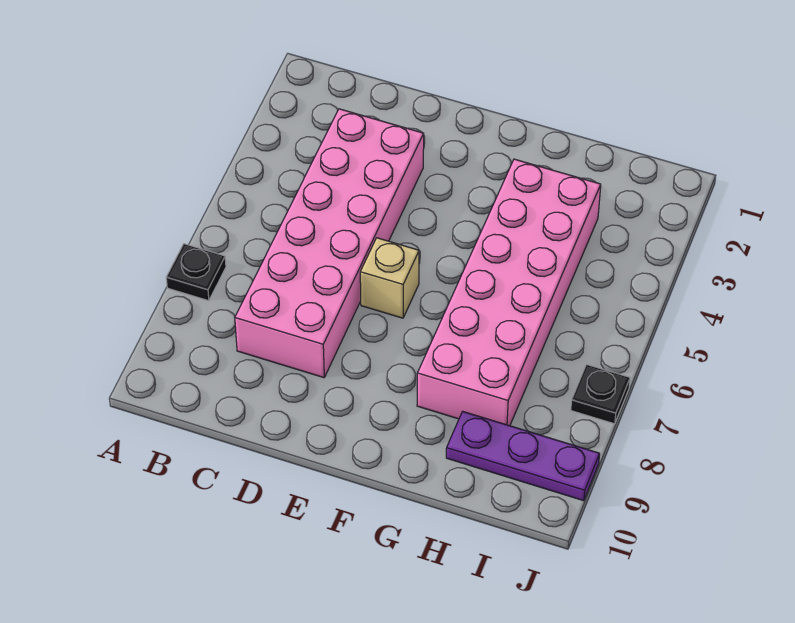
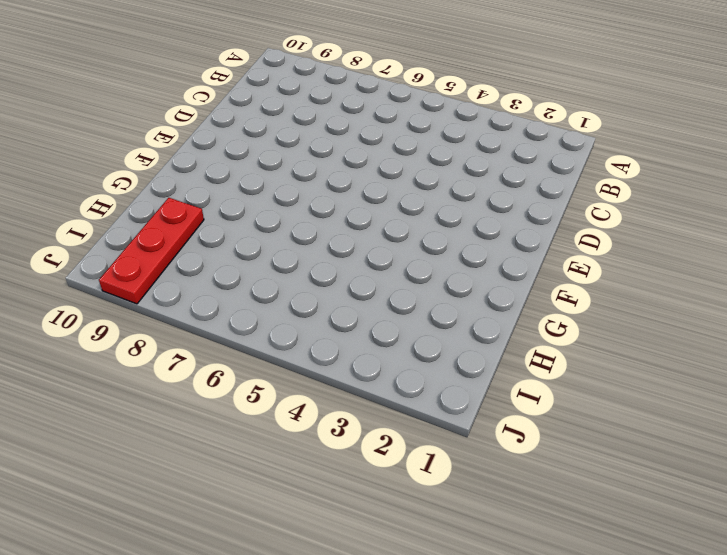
red plate H9:J9 level 1 -> purple plate H9:J9 level 1
none -> black plate A7 level 1
none -> pink brick C3:D8 level 1

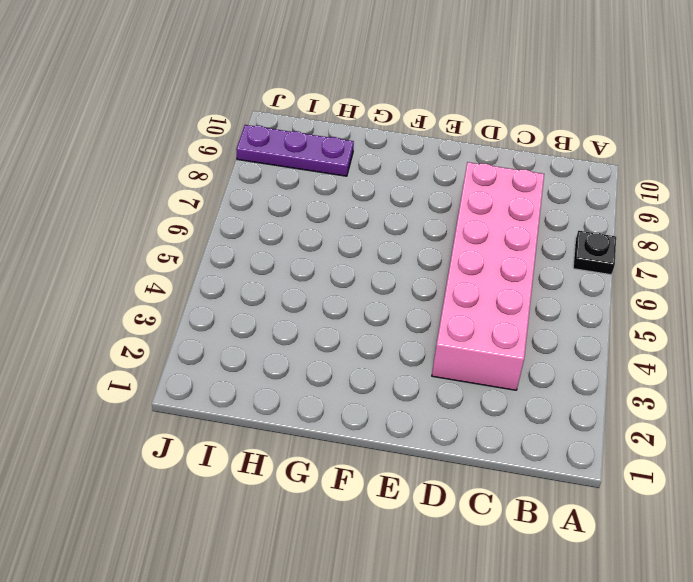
none -> tan brick E6 level 1
none -> pink brick G3:H8 level 1

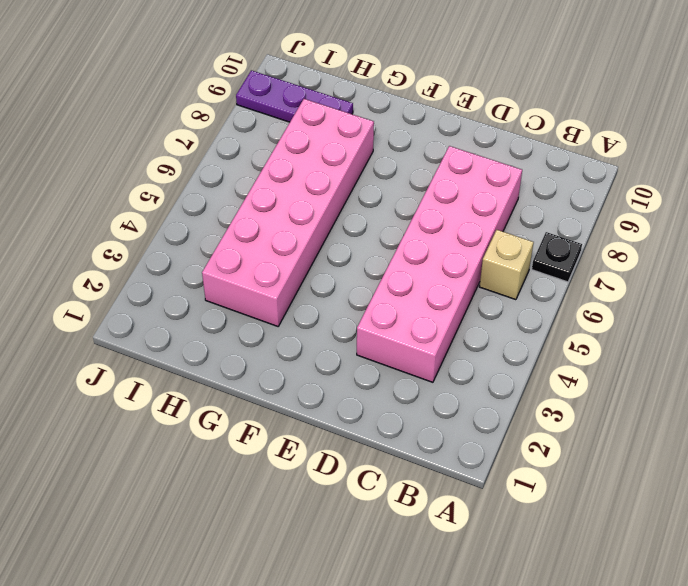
tan brick B6 level 1 -> tan brick E6 level 1
none -> black plate J7 level 1

